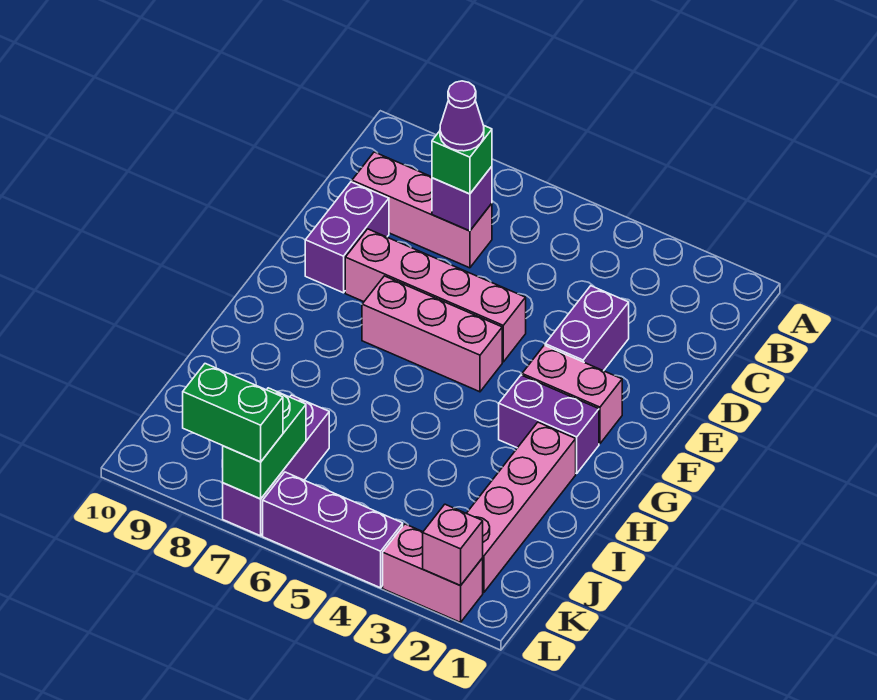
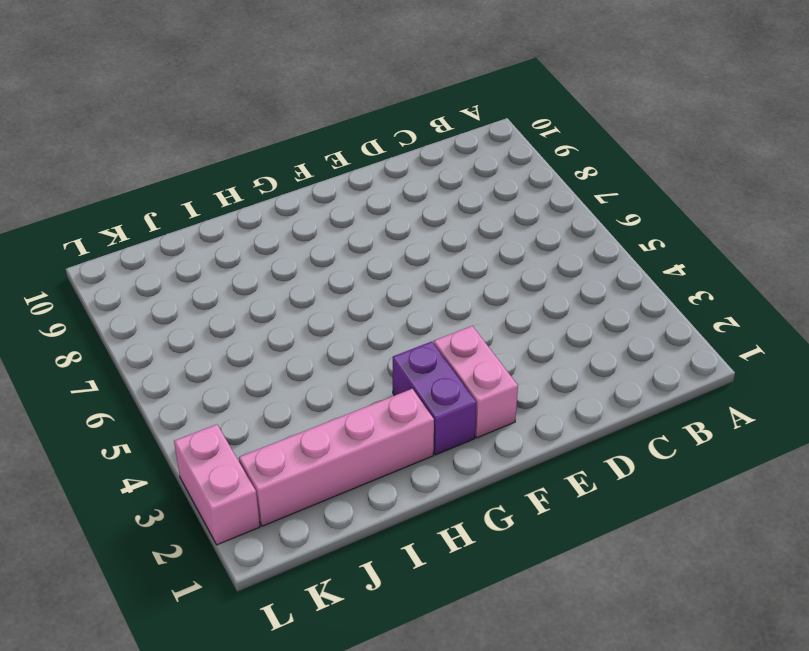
none -> pink brick C7:C9 level 1
none -> purple brick D3:E3 level 1
none -> purple brick D9:E9 level 1

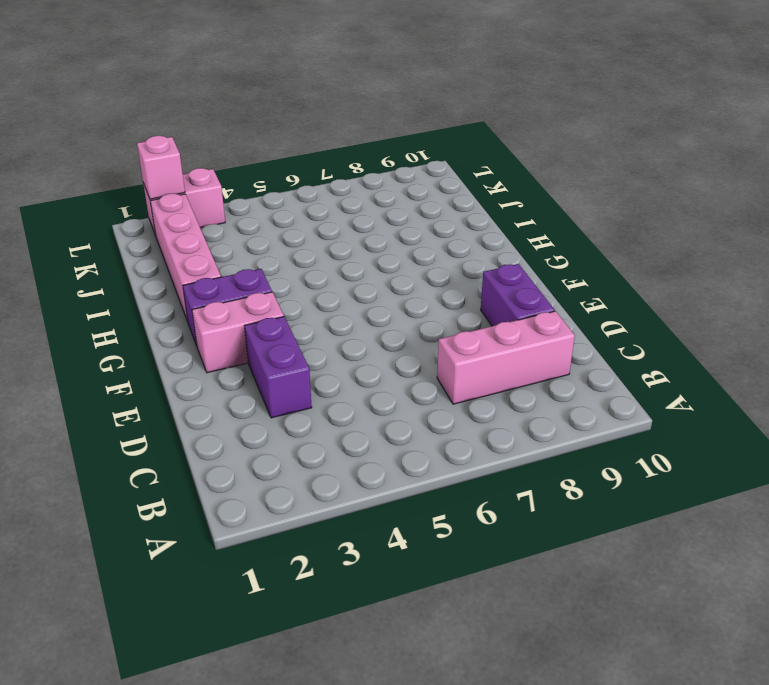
none -> pink brick E5:E8 level 1
none -> pink brick F5:F7 level 1
none -> purple brick J7:L7 level 1

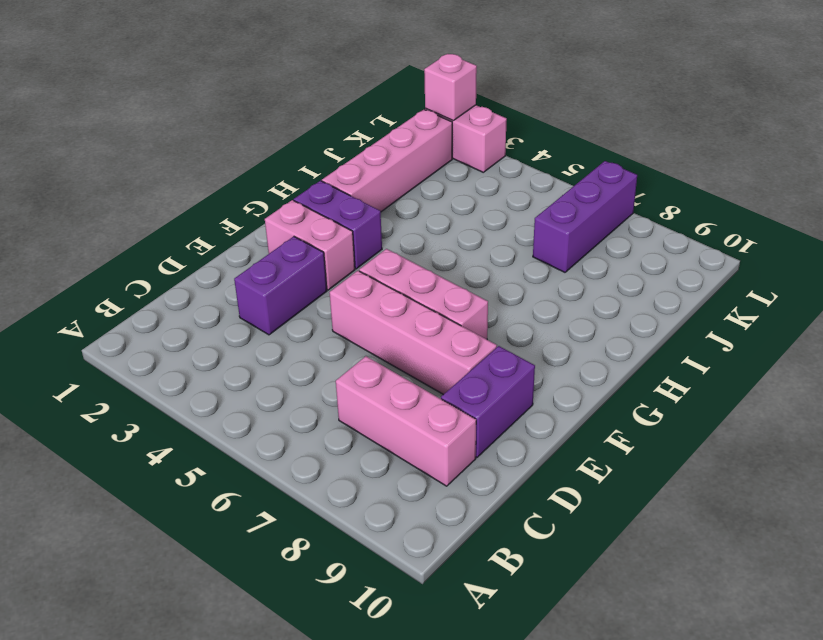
none -> purple brick L4:L6 level 1
none -> purple brick C7 level 2
none -> green brick K7:L7 level 2

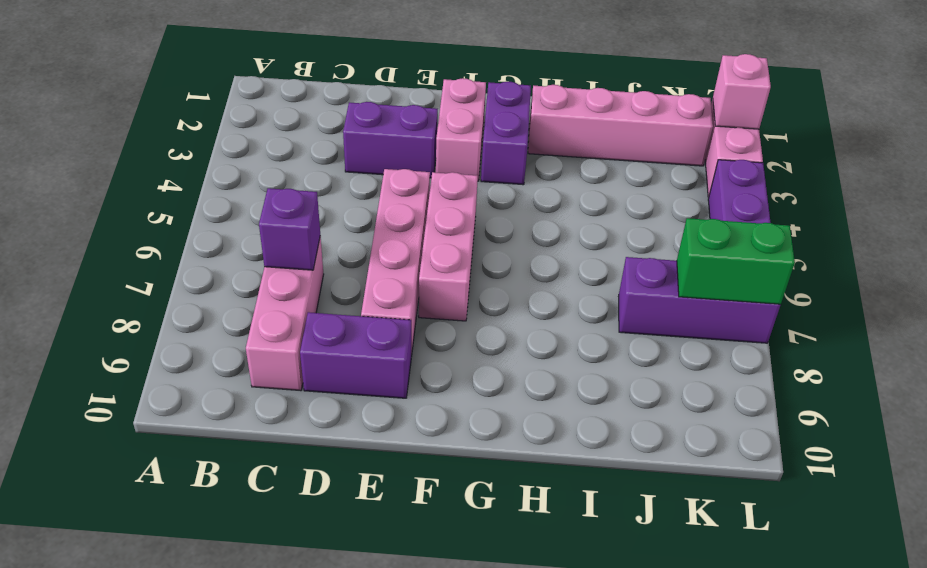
none -> green brick C7 level 3
none -> green brick L7:L8 level 3
none -> purple cone C7 level 4

